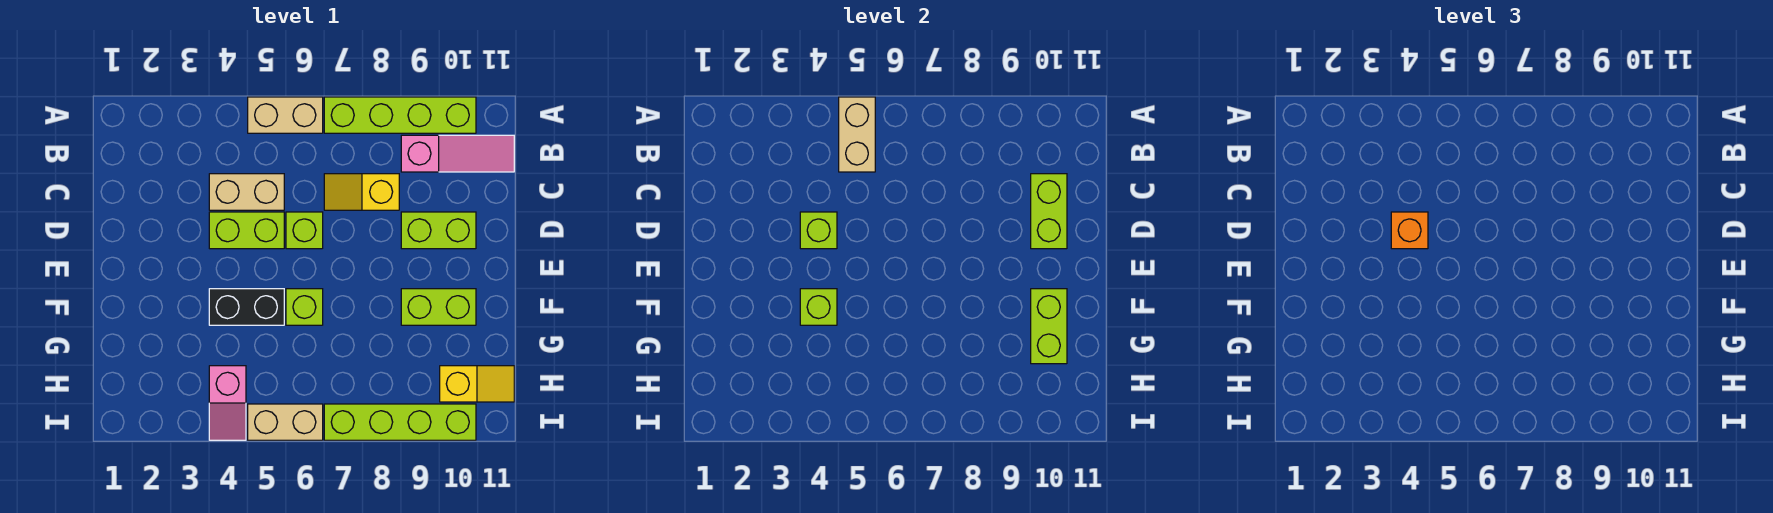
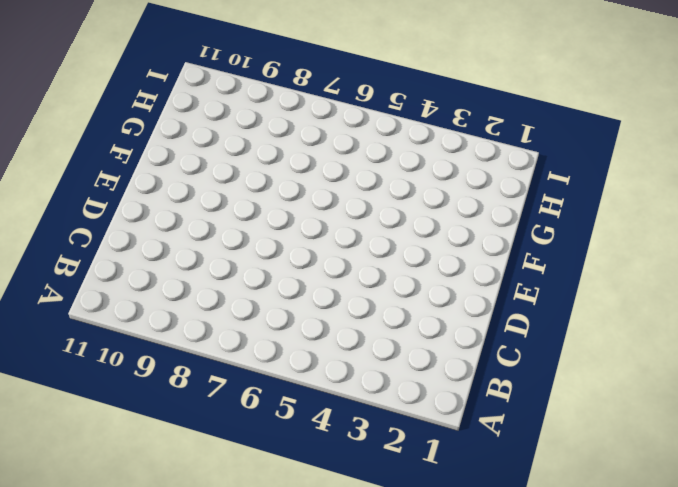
none -> tan brick A5:A6 level 1
none -> lime brick A7:A10 level 1
none -> pink slope B9:B11 level 1 top 9

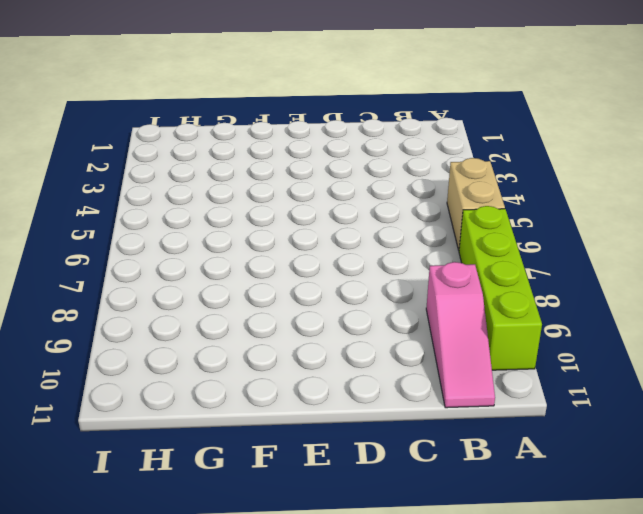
none -> tan brick C4:C5 level 1
none -> yellow slope C7:C8 level 1 top 8
none -> lime brick D4:D5 level 1

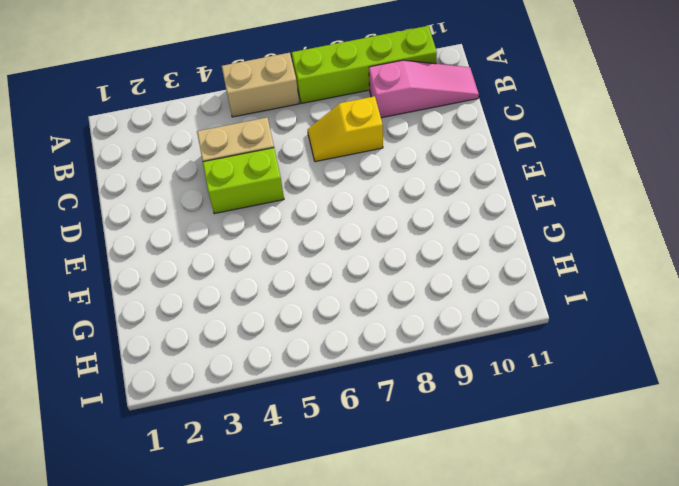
none -> lime brick D6 level 1
none -> lime brick D9:D10 level 1
none -> black brick F4:F5 level 1

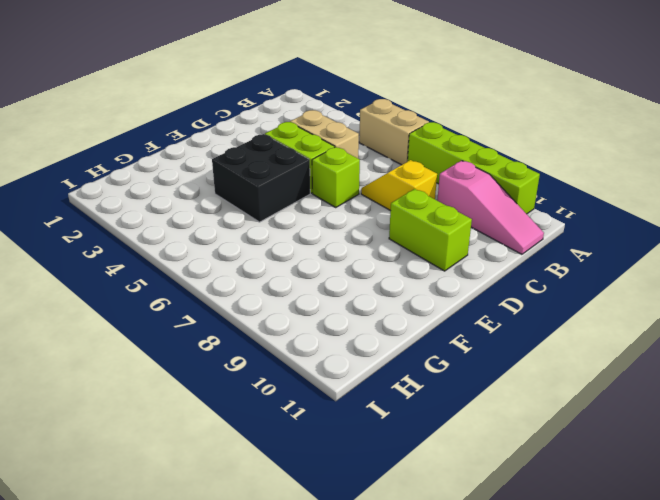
black brick E4:F5 level 1 -> black brick F4:F5 level 1
none -> lime brick F6 level 1
none -> lime brick F9:F10 level 1
none -> pink slope H4:I4 level 1 top H

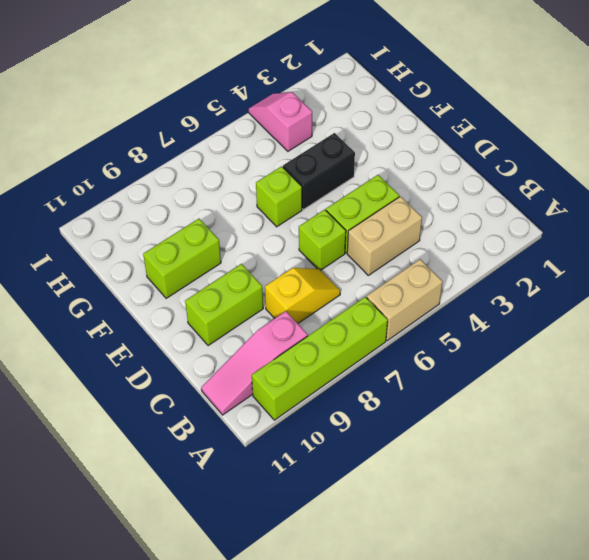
none -> yellow slope H10:H11 level 1 top 10
none -> tan brick I5:I6 level 1
none -> lime brick I7:I10 level 1

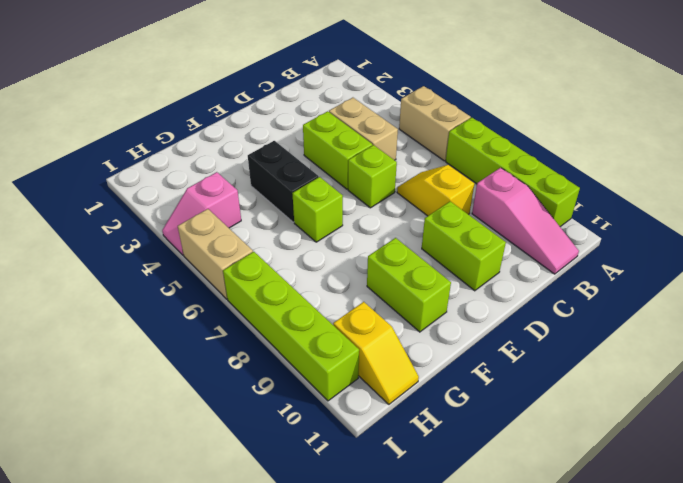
none -> tan brick A5:B5 level 2
none -> lime brick C10:D10 level 2
none -> lime brick D4 level 2

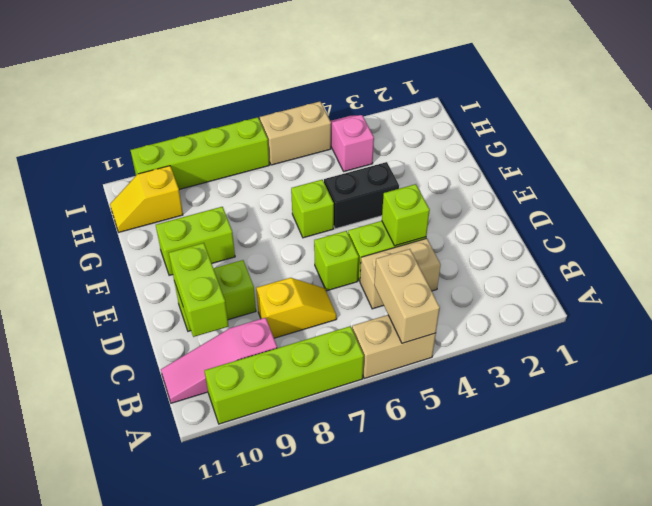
none -> lime brick F4 level 2
none -> lime brick F10:G10 level 2
none -> orange brick D4 level 3

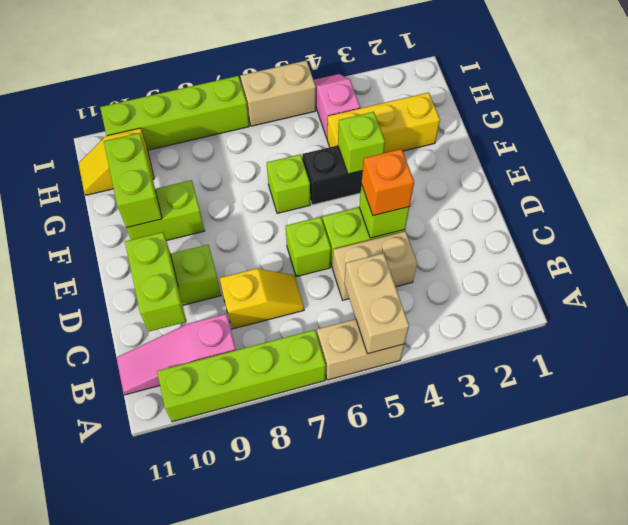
yellow brick G2:G4 level 1 -> none

